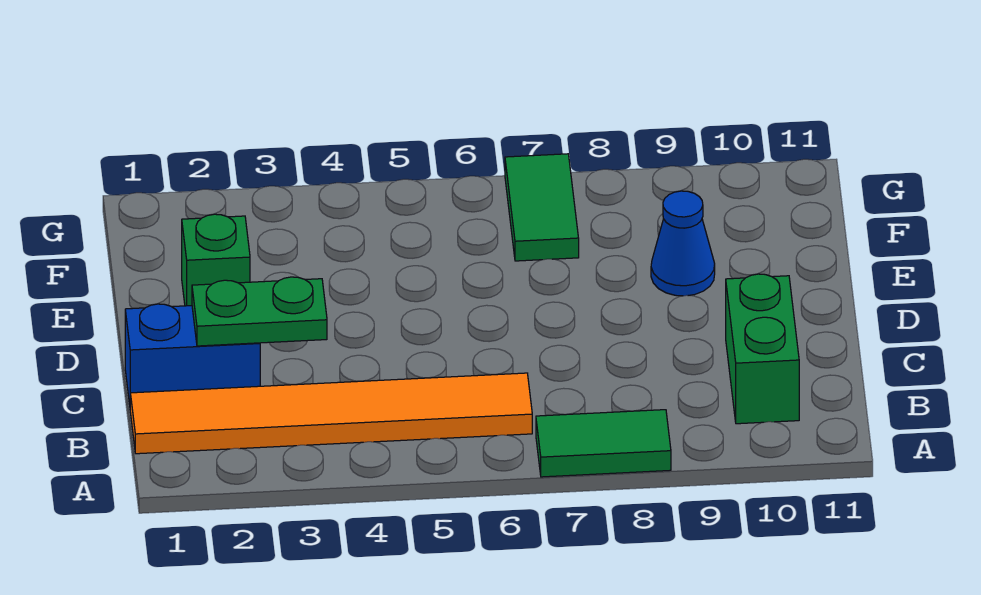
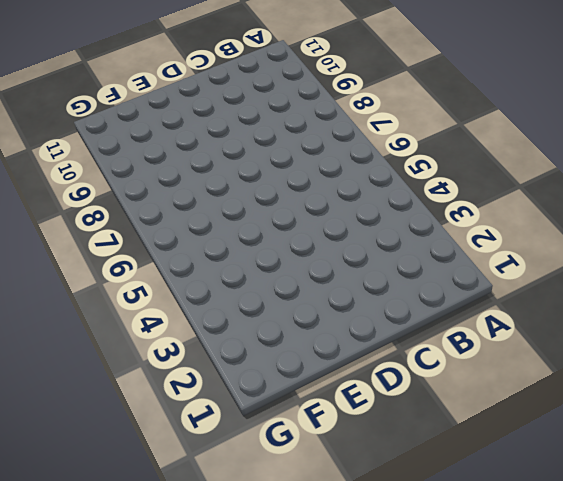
none -> green tile A7:A8 level 1
none -> orange tile B1:B6 level 1

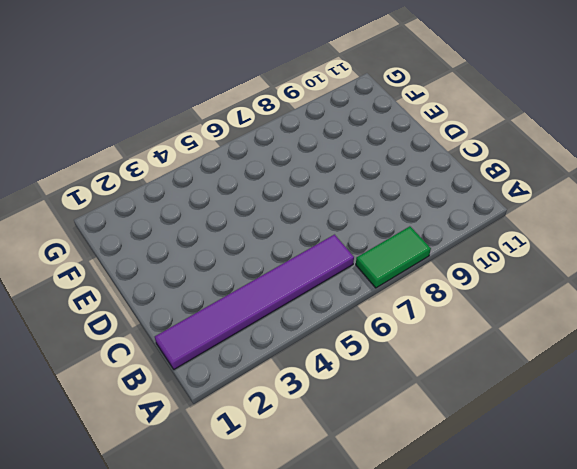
purple tile B1:B6 level 1 -> orange tile B1:B6 level 1
none -> green brick B10:C10 level 1
none -> blue brick C1:C2 level 1

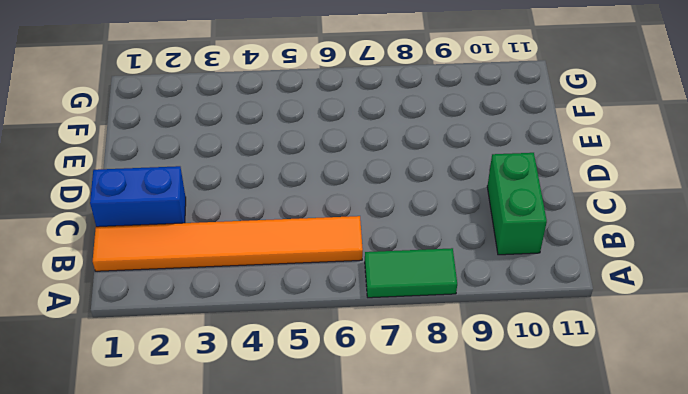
none -> green brick E2 level 1
none -> blue cone E9 level 1

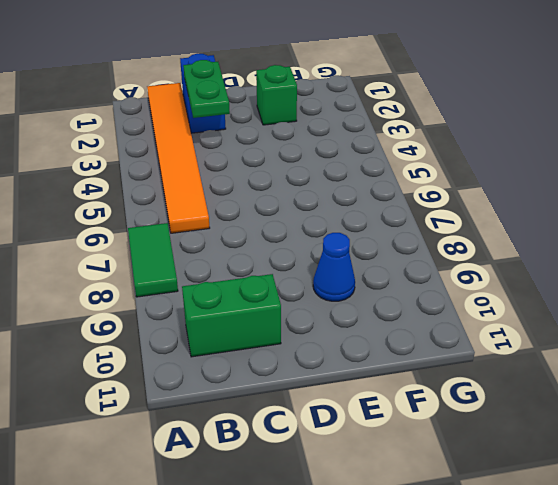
none -> green tile F7:G7 level 1

